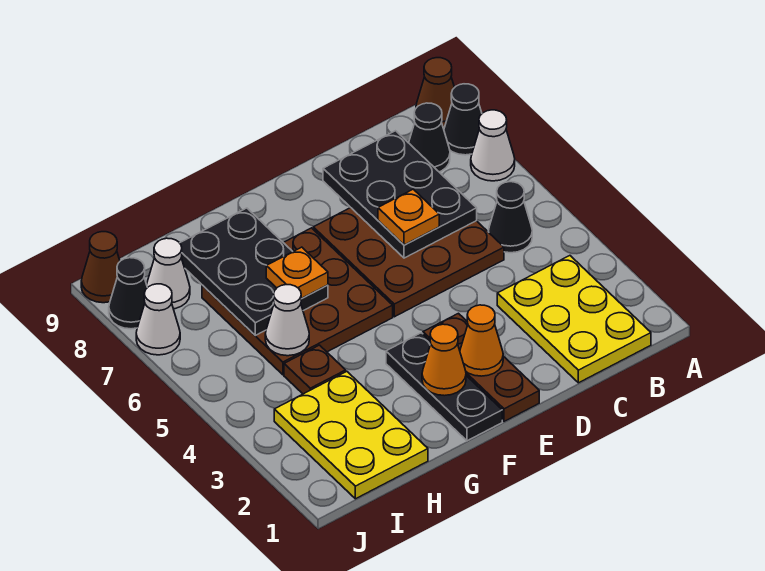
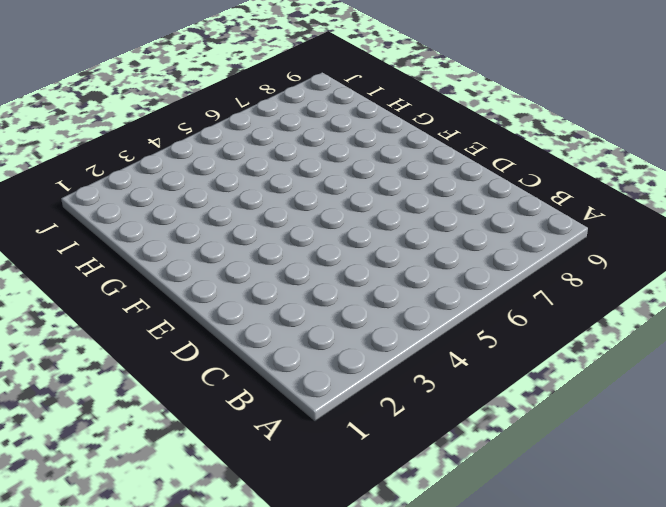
none -> white cone A7 level 1
none -> black cone A8 level 1
none -> brown cone A9 level 1

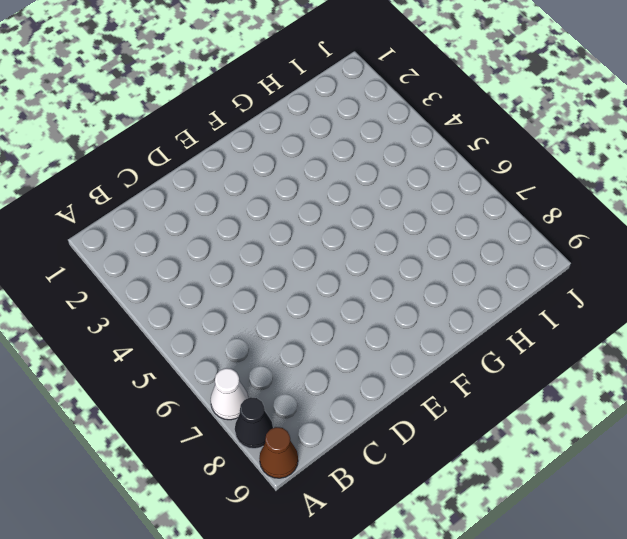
none -> yellow plate B1:C3 level 1
none -> black cone B5 level 1
none -> black cone B8 level 1

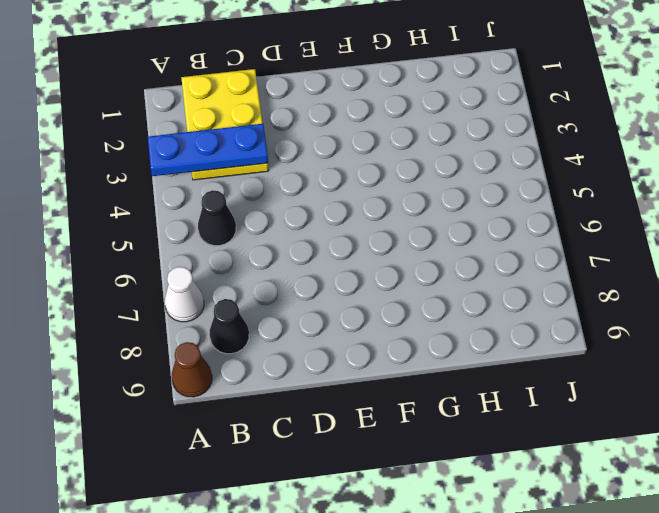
blue plate A3:C3 level 2 -> none
none -> black cone A8 level 1
none -> brown plate C5:E7 level 1
none -> brown plate E1:E3 level 1

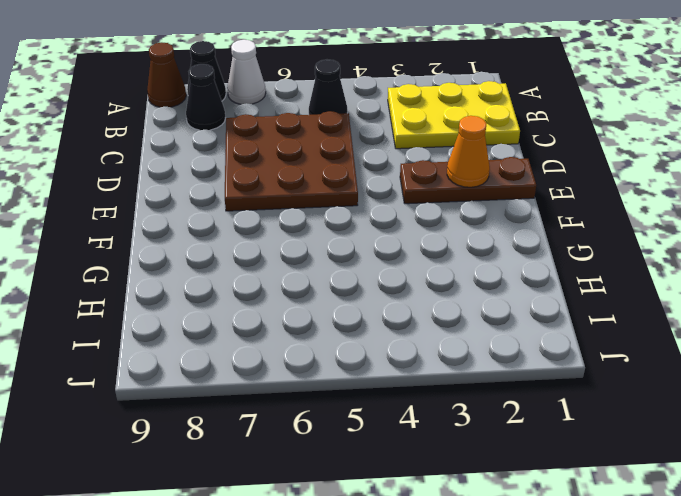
none -> black plate F1:F3 level 1
none -> brown plate F5:H7 level 1
none -> yellow plate H1:I3 level 1

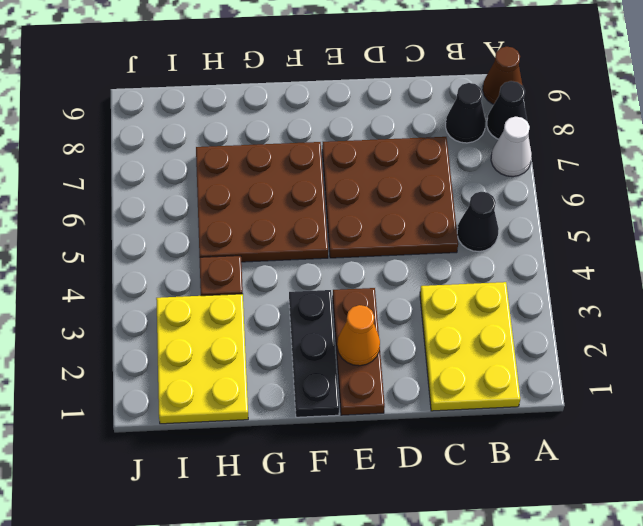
none -> white cone I8 level 1
none -> white cone J7 level 1
none -> black cone J8 level 1

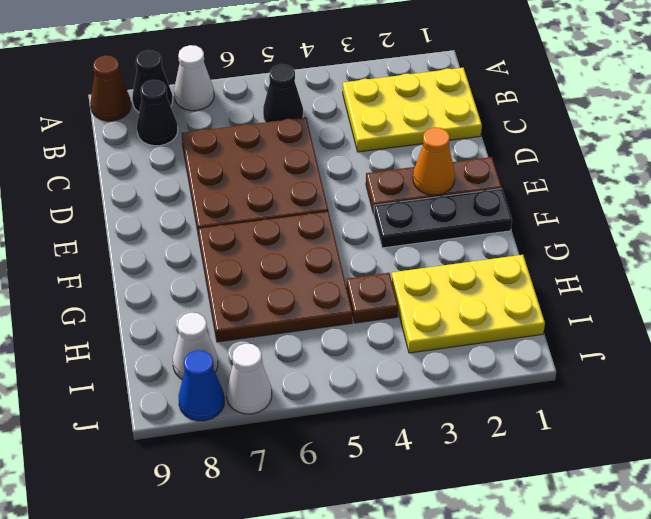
blue cone J8 level 1 -> black cone J8 level 1
none -> brown cone J9 level 1
none -> black plate C6:D8 level 2
none -> orange cone F2 level 2

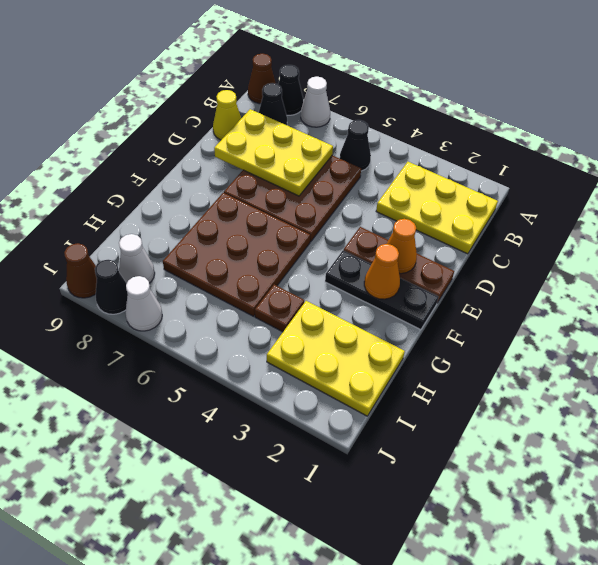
yellow plate C6:D8 level 2 -> black plate C6:D8 level 2
yellow cone C9 level 1 -> none
none -> black plate G6:H8 level 2
none -> white cone H5 level 2
none -> orange plate D6 level 3

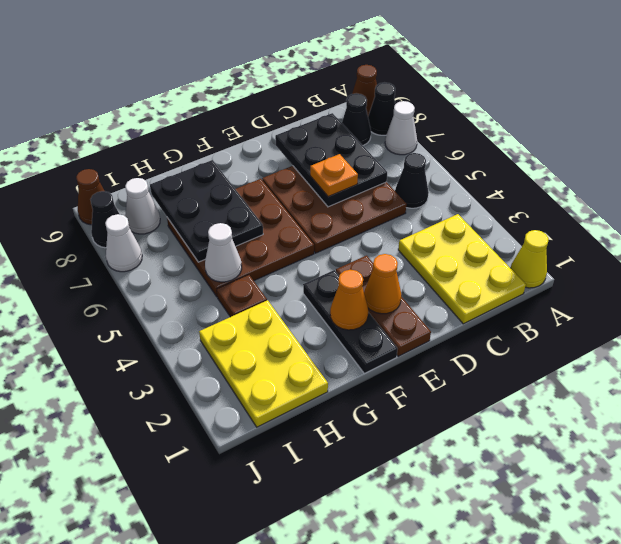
yellow cone A1 level 1 -> none
none -> orange plate G6 level 3

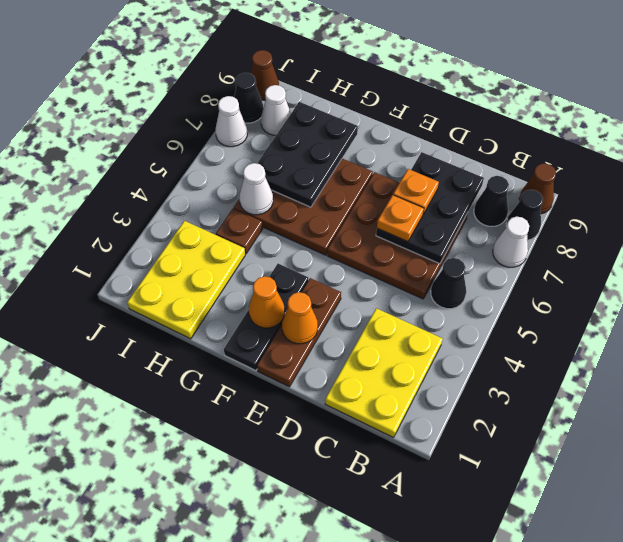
orange plate D7 level 3 -> orange plate G6 level 3

